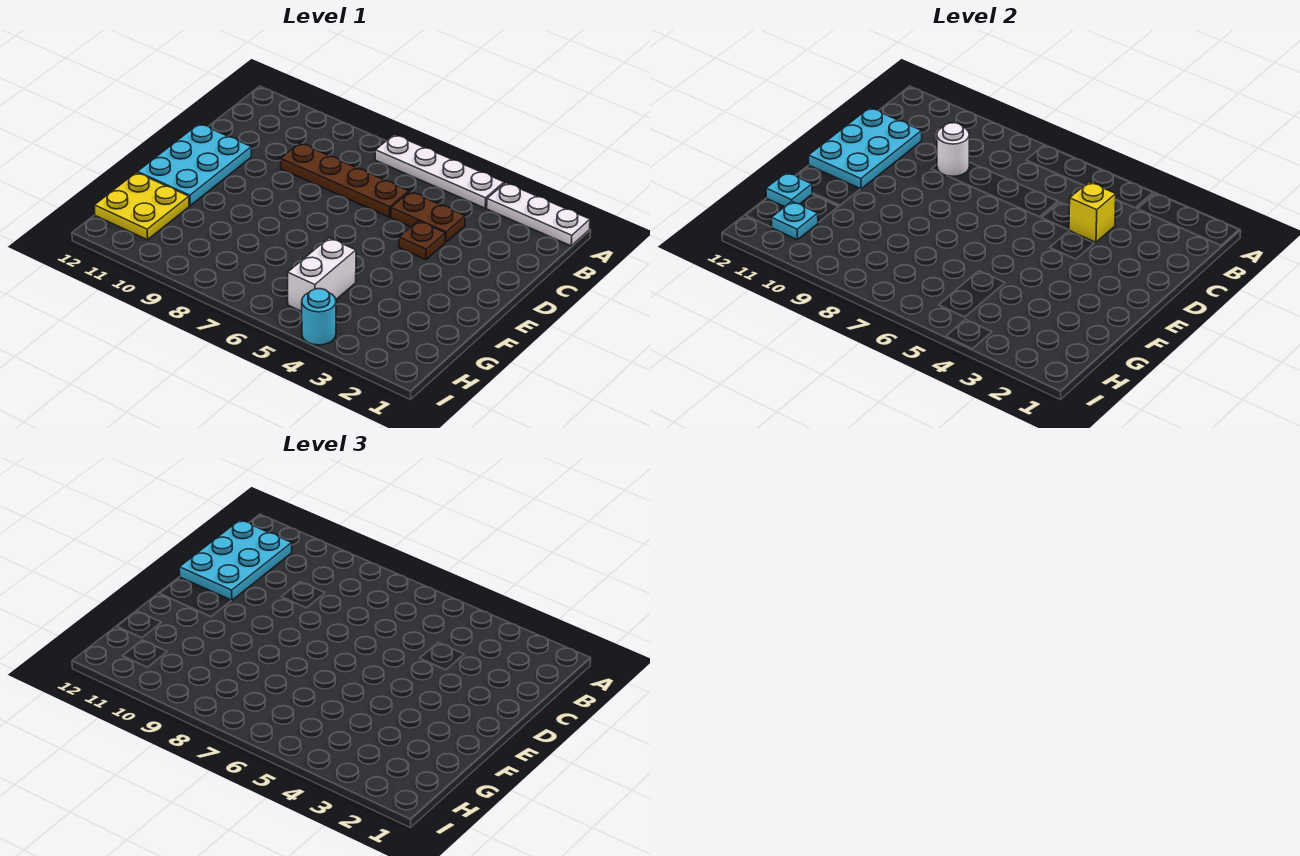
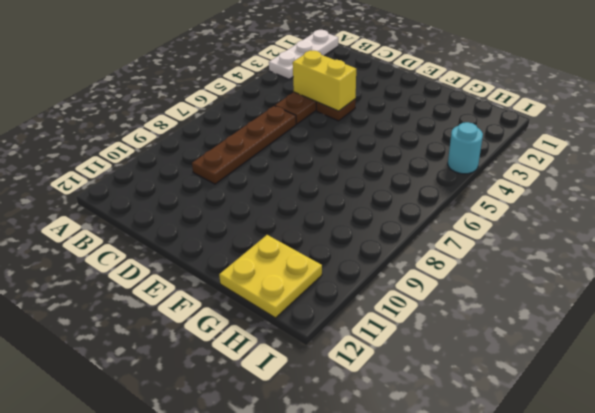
yellow brick C4:D4 level 2 -> yellow brick C4 level 2
none -> white plate A4:A7 level 1
none -> cyan plate D11:F12 level 1
none -> white brick G5:H5 level 1

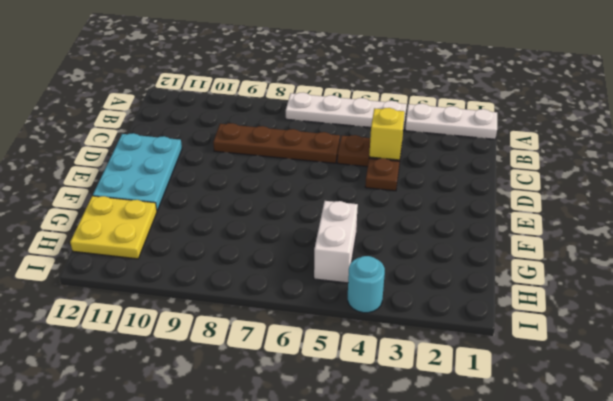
none -> white round brick C9 level 2
none -> cyan plate C11:E12 level 2
none -> cyan plate G12 level 2

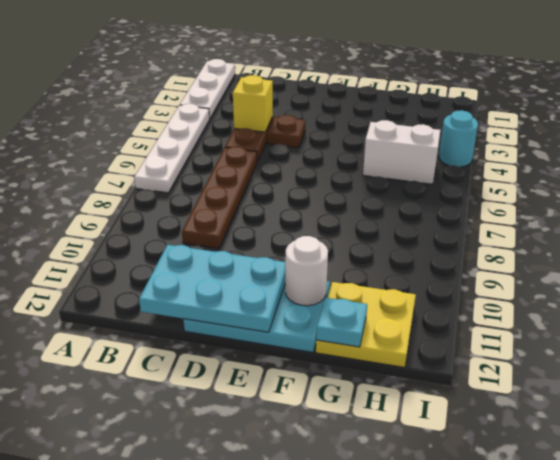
white round brick F11 level 2 -> white round brick C9 level 2
none -> cyan plate H11 level 2
none -> cyan plate B11:D12 level 3

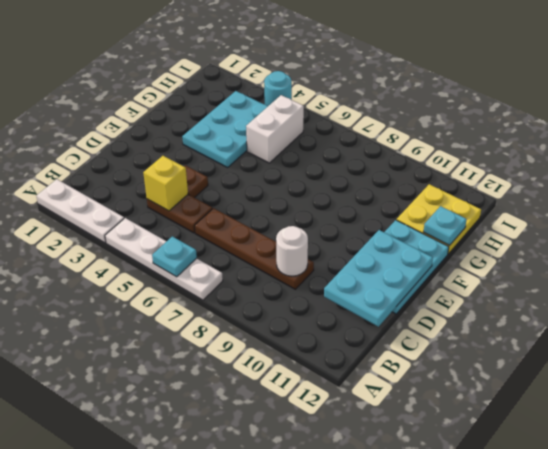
cyan plate A6 level 2 -> cyan plate H11 level 2
cyan plate F3:H4 level 1 -> cyan plate B11:D12 level 3

